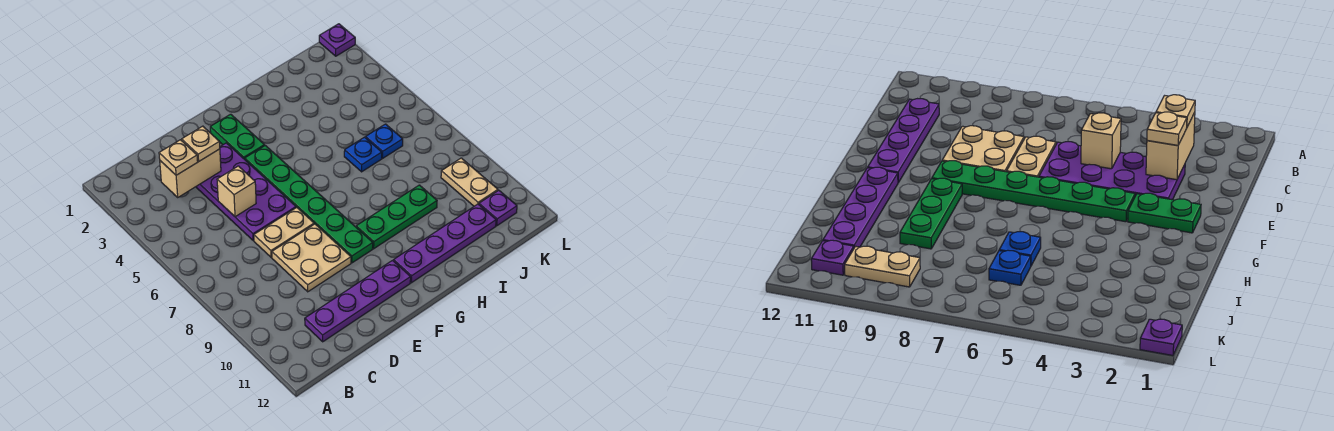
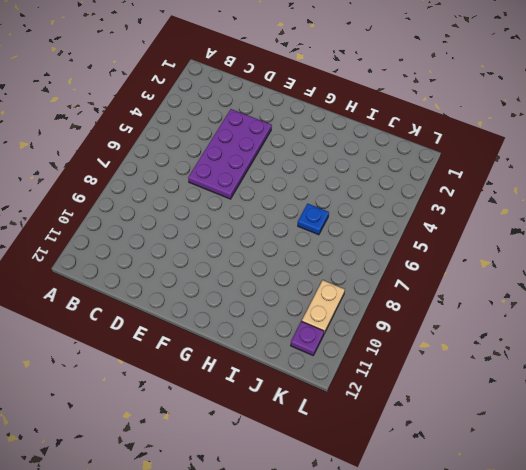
none -> purple plate C11:F11 level 1
none -> tan plate D7:E7 level 1
none -> tan plate D8:E9 level 1

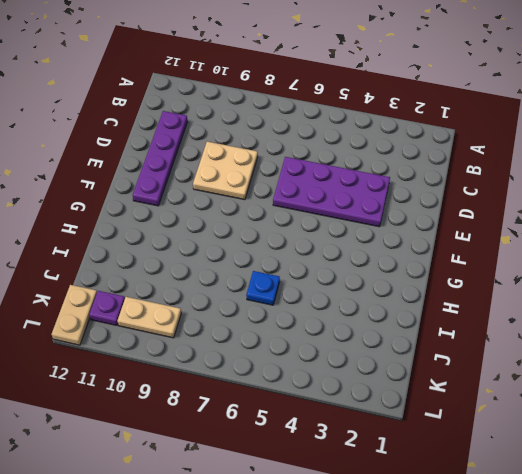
tan plate K12:L12 level 1 -> tan plate D7:E7 level 1
none -> green plate F2:F3 level 1
none -> green plate F4:F9 level 1
none -> green plate G9:I9 level 1

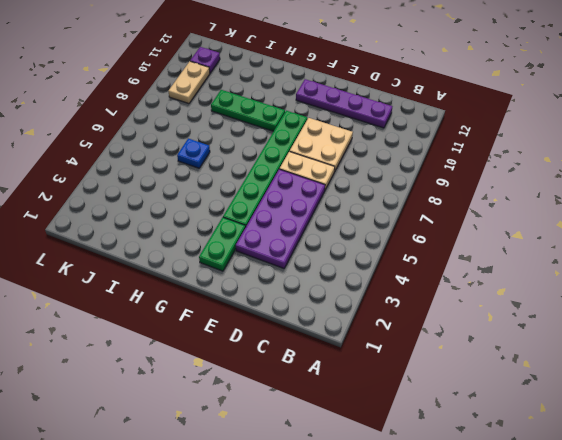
none -> purple plate G11:J11 level 1
none -> blue plate J6 level 1
none -> purple plate L1 level 1

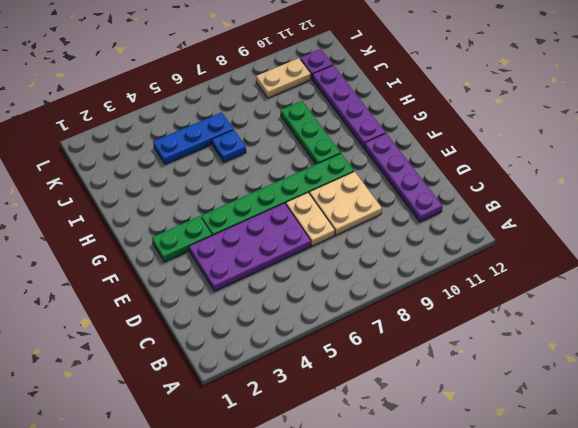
blue plate J4:J6 level 1 -> blue plate J6 level 1
none -> purple plate L1 level 1
none -> tan brick C3:D3 level 2
none -> tan brick D5 level 2

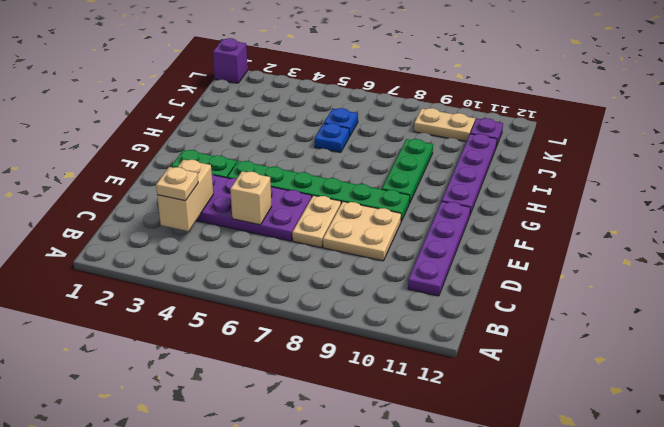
purple brick L1 level 1 -> purple plate L1 level 1
none -> tan plate D3 level 3

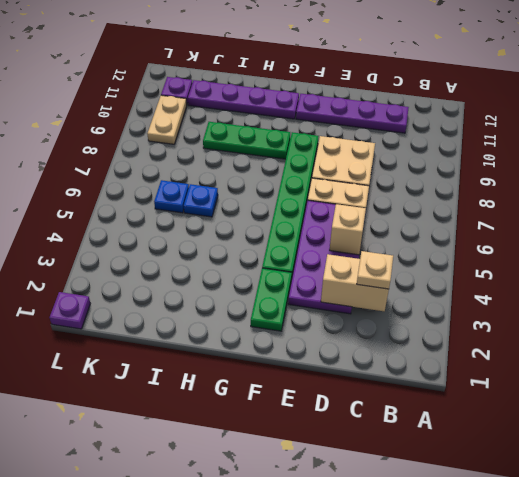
none -> tan plate D3 level 3

